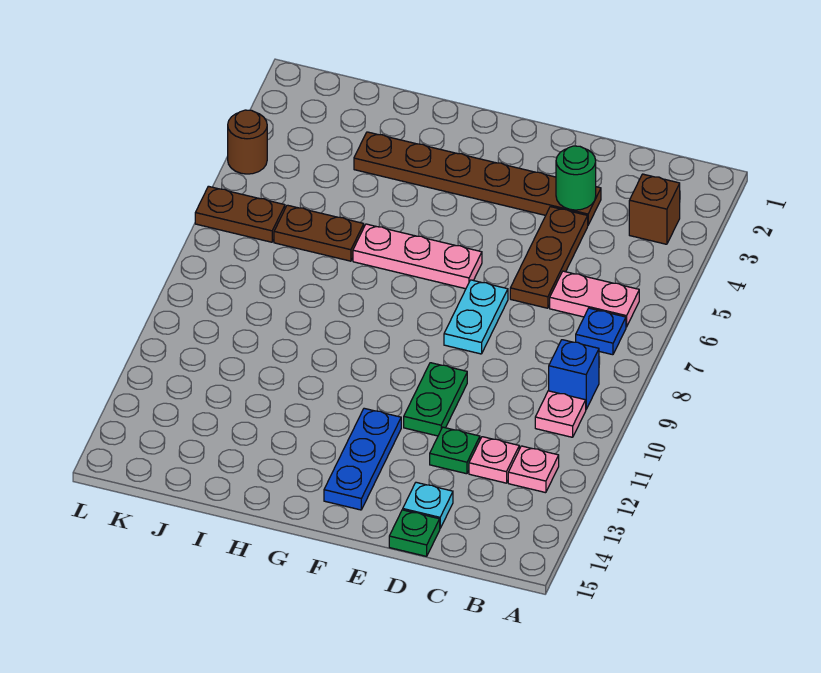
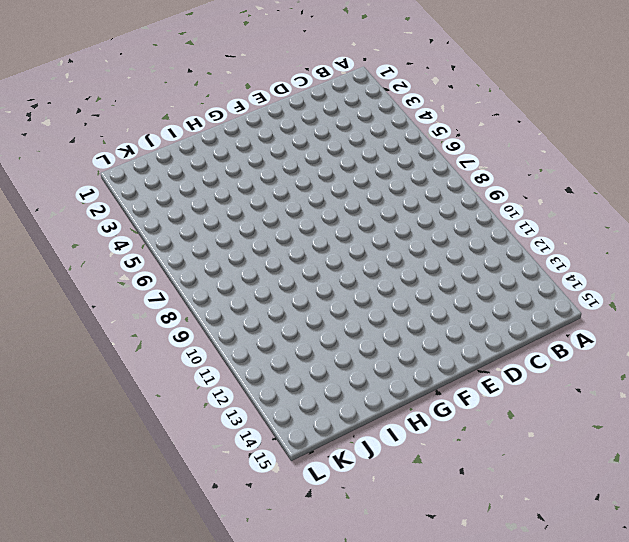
none -> brown brick B3 level 1
none -> pink plate B6:C6 level 1
none -> blue plate B7 level 1

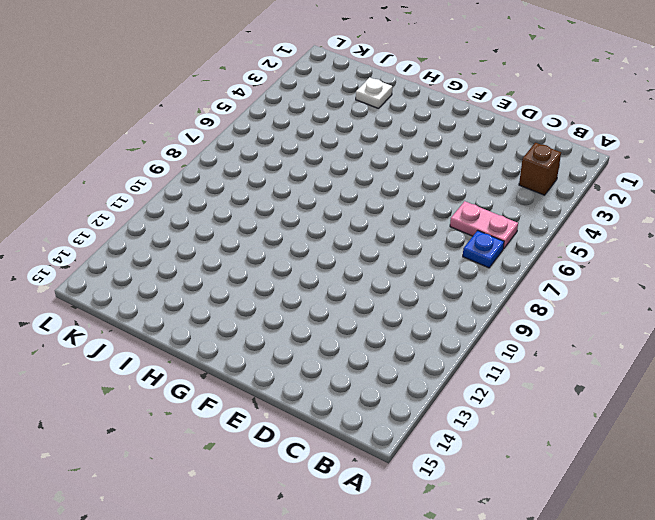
white plate I2 level 1 -> none
none -> blue brick B9 level 1
none -> pink plate B10 level 1
none -> pink plate B12 level 1

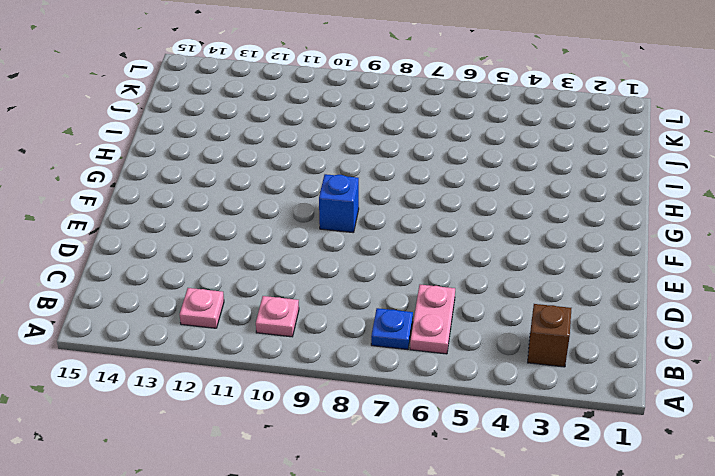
blue brick F9 level 1 -> blue brick B9 level 1
none -> pink plate C12 level 1
none -> brown plate D3:I3 level 1
none -> brown plate D4:D6 level 1

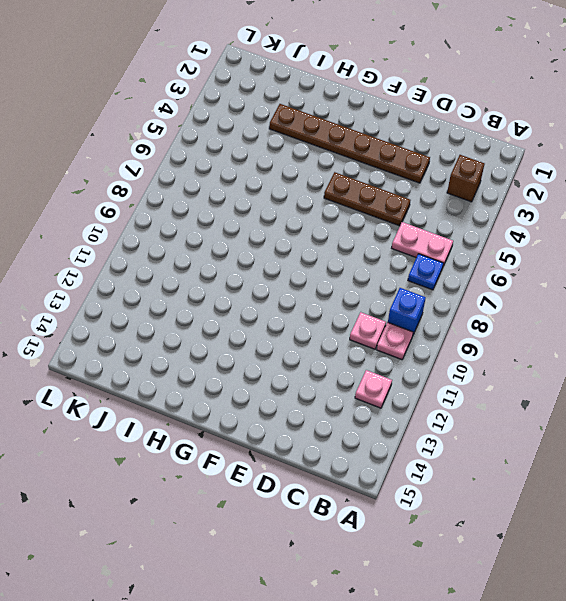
pink plate C10 level 1 -> pink plate C12 level 1
brown plate D5:F5 level 1 -> brown plate D4:D6 level 1
none -> green plate D12 level 1
none -> cyan plate D14 level 1
none -> green plate D15 level 1

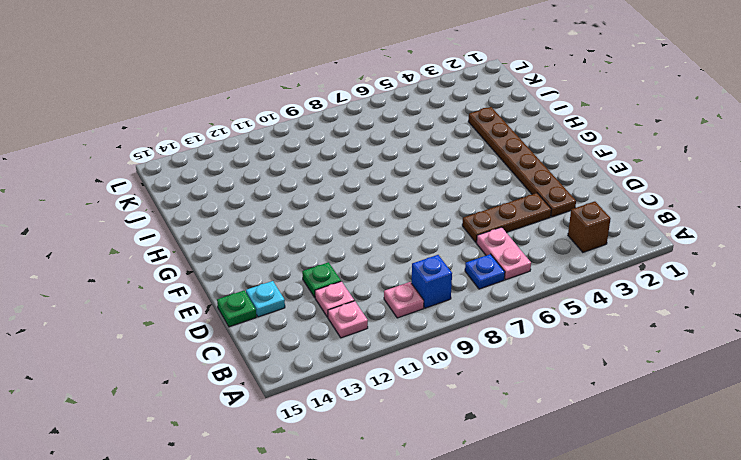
none -> cyan plate E7:E8 level 1
none -> green plate E10:E11 level 1
none -> pink plate F6:H6 level 1

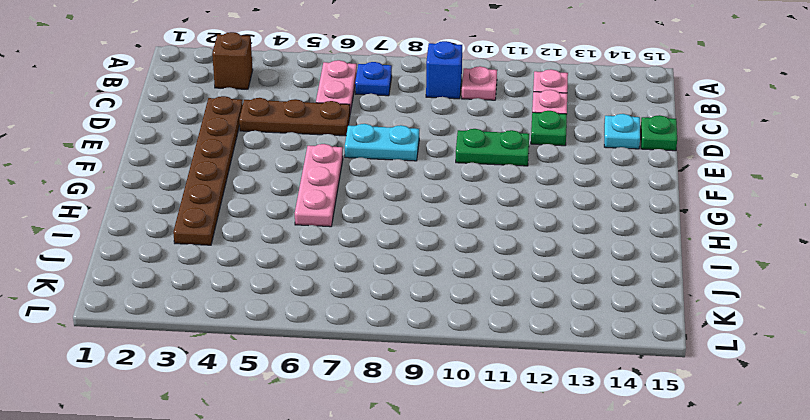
none -> blue plate F12:F14 level 1
none -> brown plate I6:J6 level 1
none -> brown plate K6:L6 level 1

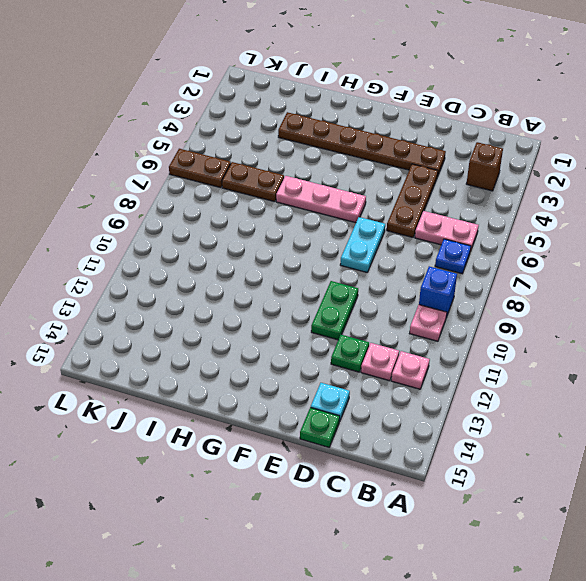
none -> blue plate F12:F14 level 1
none -> brown round brick L4 level 1
none -> green round brick D3 level 2

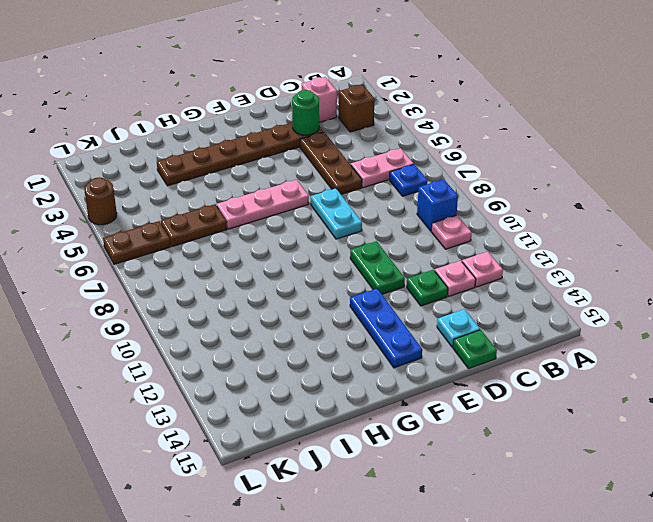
pink brick C2 level 1 -> none

